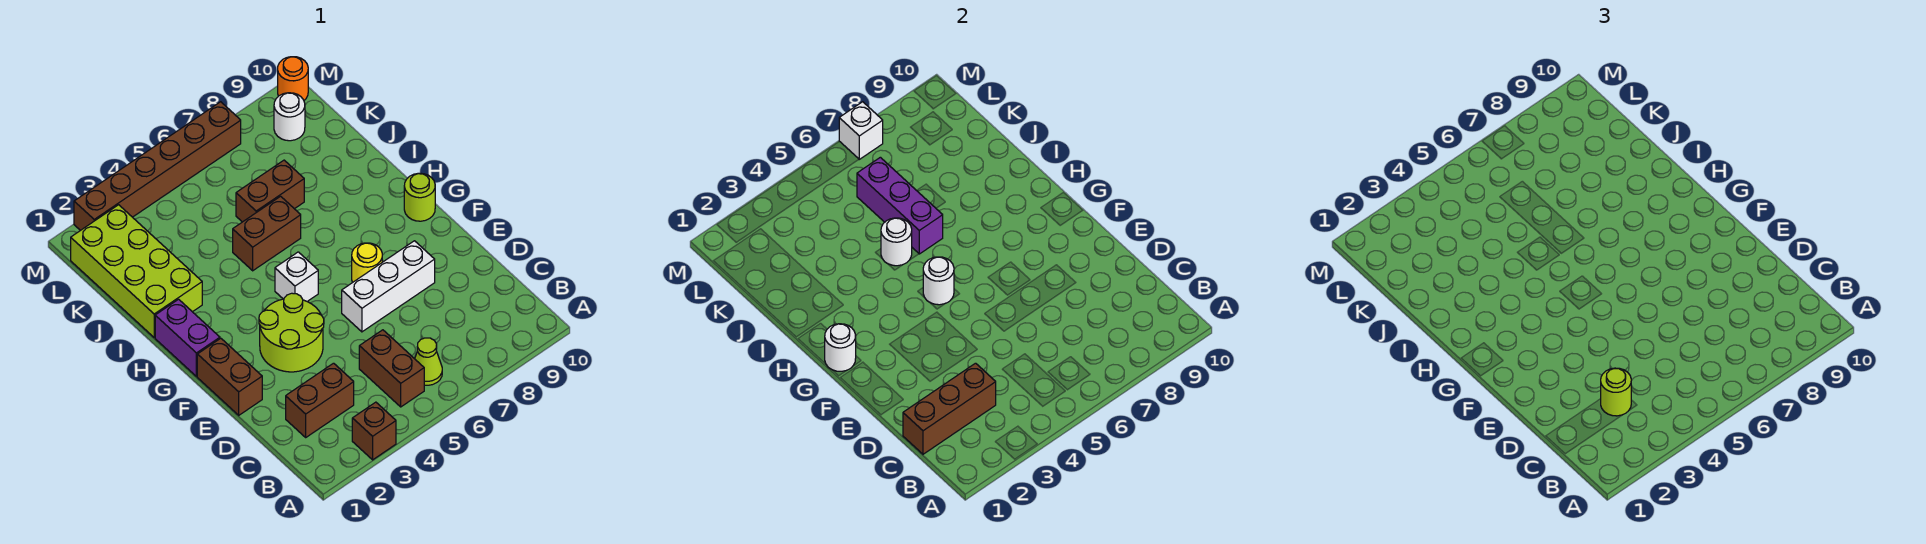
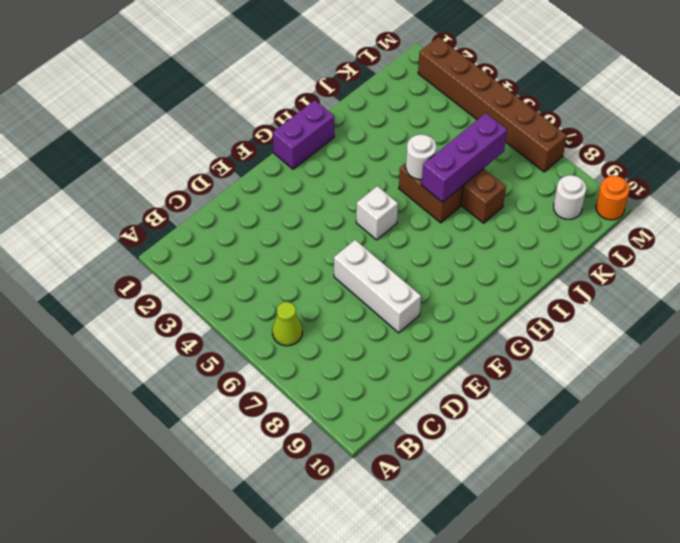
none -> brown brick A3 level 1
none -> brown brick B5:C5 level 1
none -> brown brick C2:C3 level 1

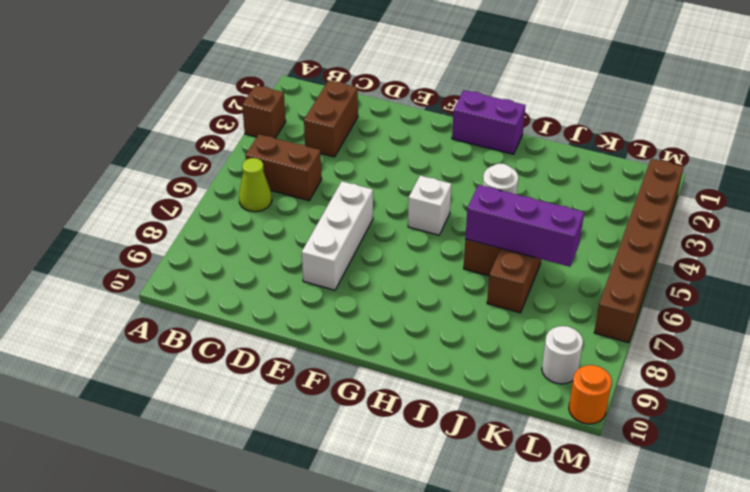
none -> brown brick E1:F1 level 1
none -> lime round brick E3:F4 level 1
none -> yellow round brick F7 level 1

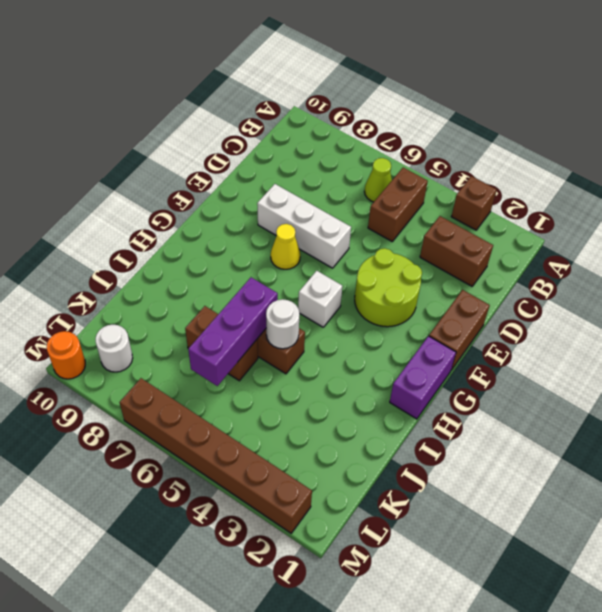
yellow cone F7 level 1 -> yellow round brick F7 level 1
none -> lime round brick G10 level 1
none -> lime brick I1:L2 level 1
none -> brown brick C1:C3 level 2

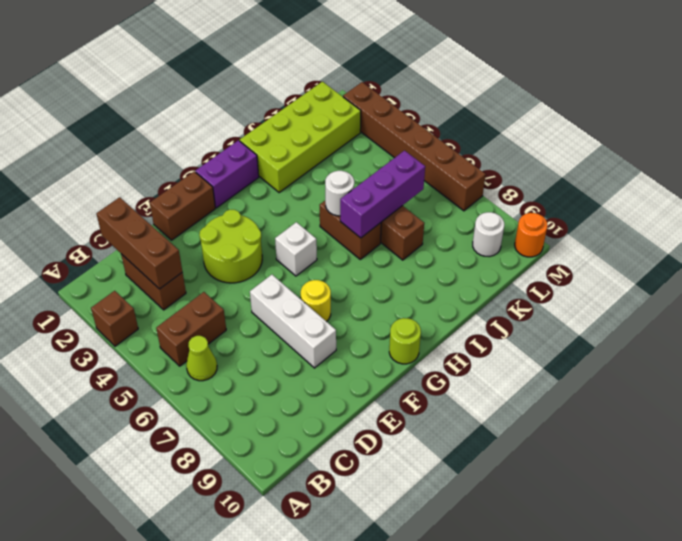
none -> white round brick G1 level 2
none -> white round brick G5 level 2
none -> white brick M7 level 2

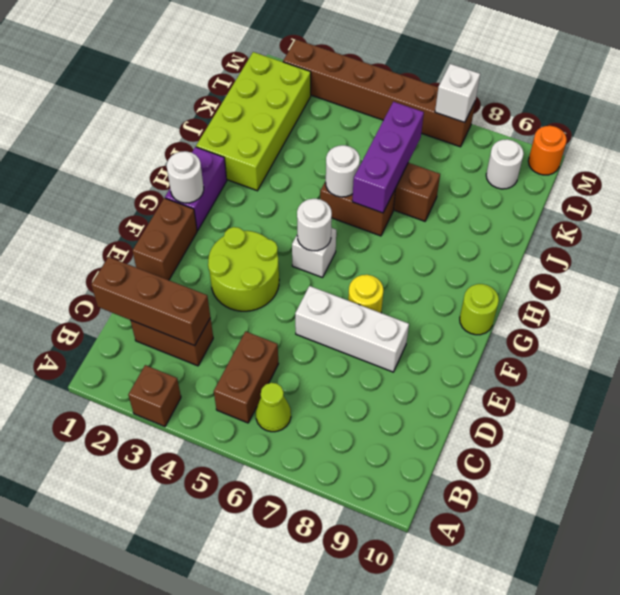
none -> lime round brick C3 level 3

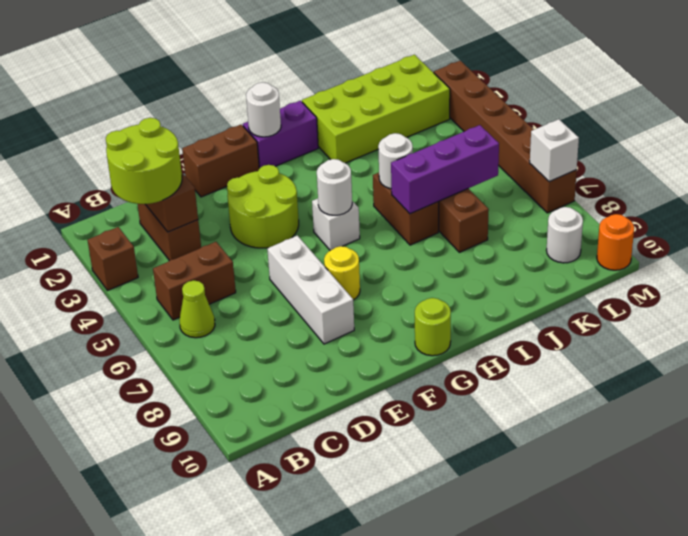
lime round brick B2:C3 level 3 -> lime round brick C3 level 3

